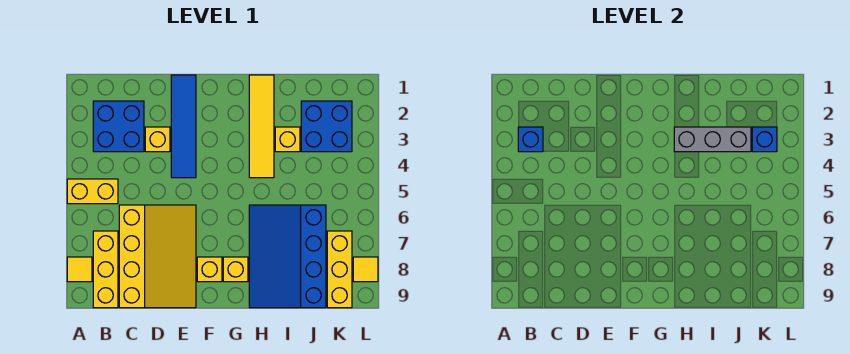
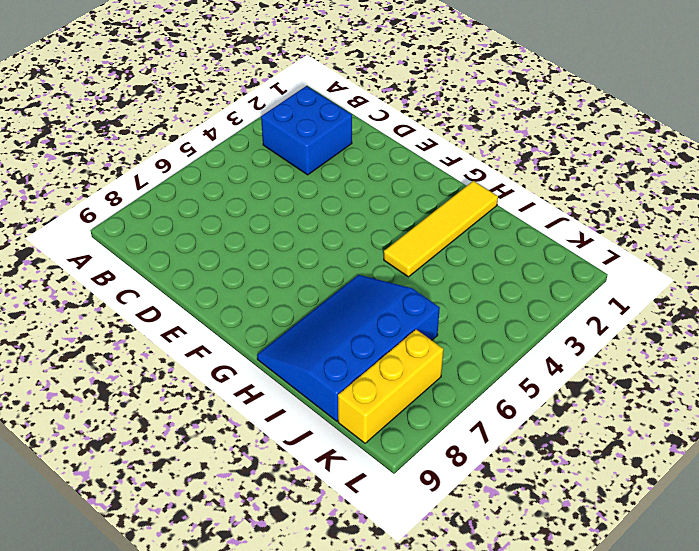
none -> yellow brick A5:B5 level 1
none -> yellow tile A8 level 1
none -> yellow brick B7:B9 level 1

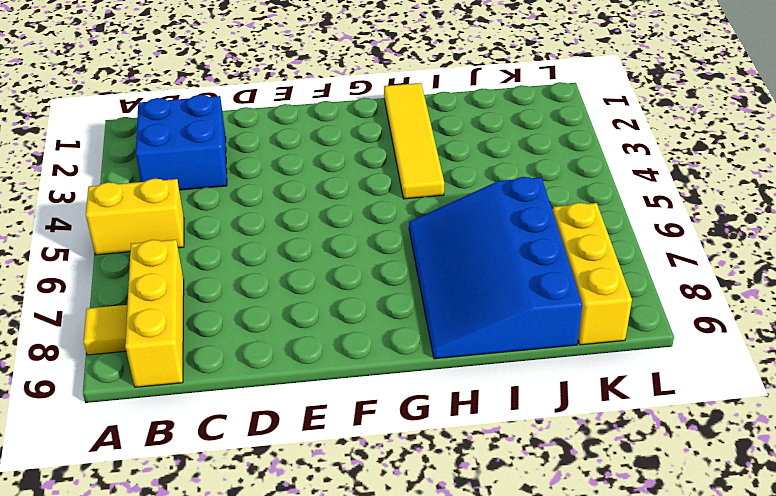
none -> yellow slope C6:E9 level 1 top C
none -> yellow brick D3 level 1
none -> blue tile E1:E4 level 1

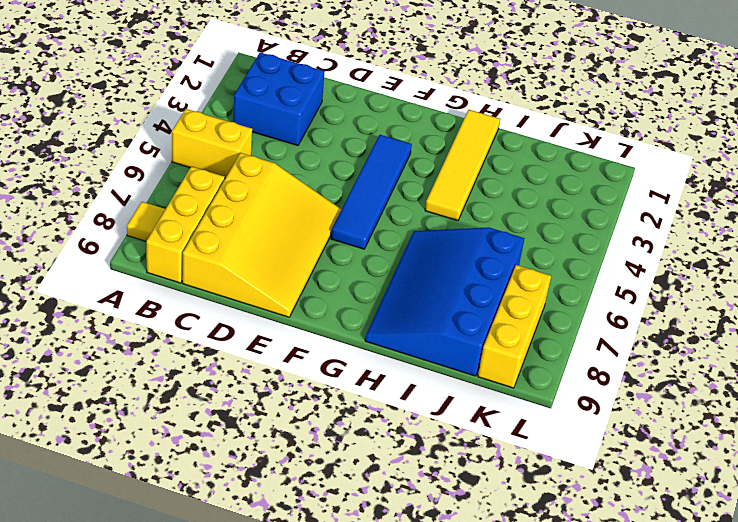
blue tile F3:F6 level 1 -> blue tile E1:E4 level 1
none -> yellow brick D3 level 1
none -> yellow brick F8 level 1
none -> yellow brick G8 level 1

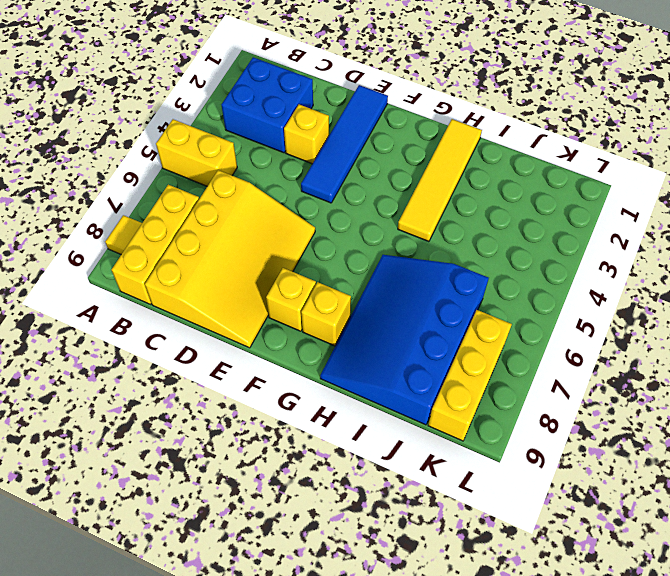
none -> yellow brick I3 level 1
none -> blue brick J2:K3 level 1
none -> yellow tile L8 level 1

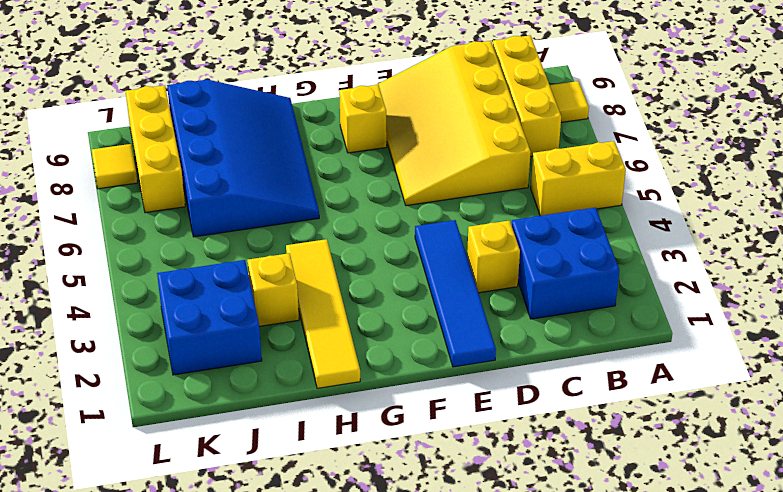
none -> yellow brick G8 level 1
none -> blue brick B3 level 2
none -> grey brick H3:J3 level 2

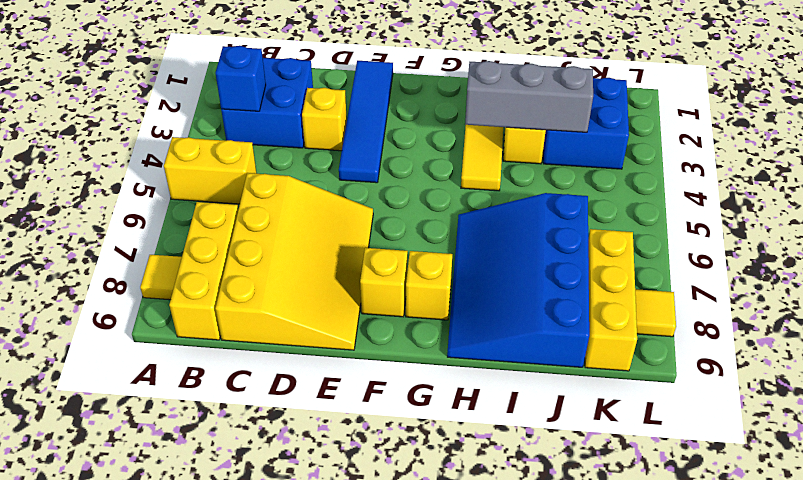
none -> blue brick K3 level 2

